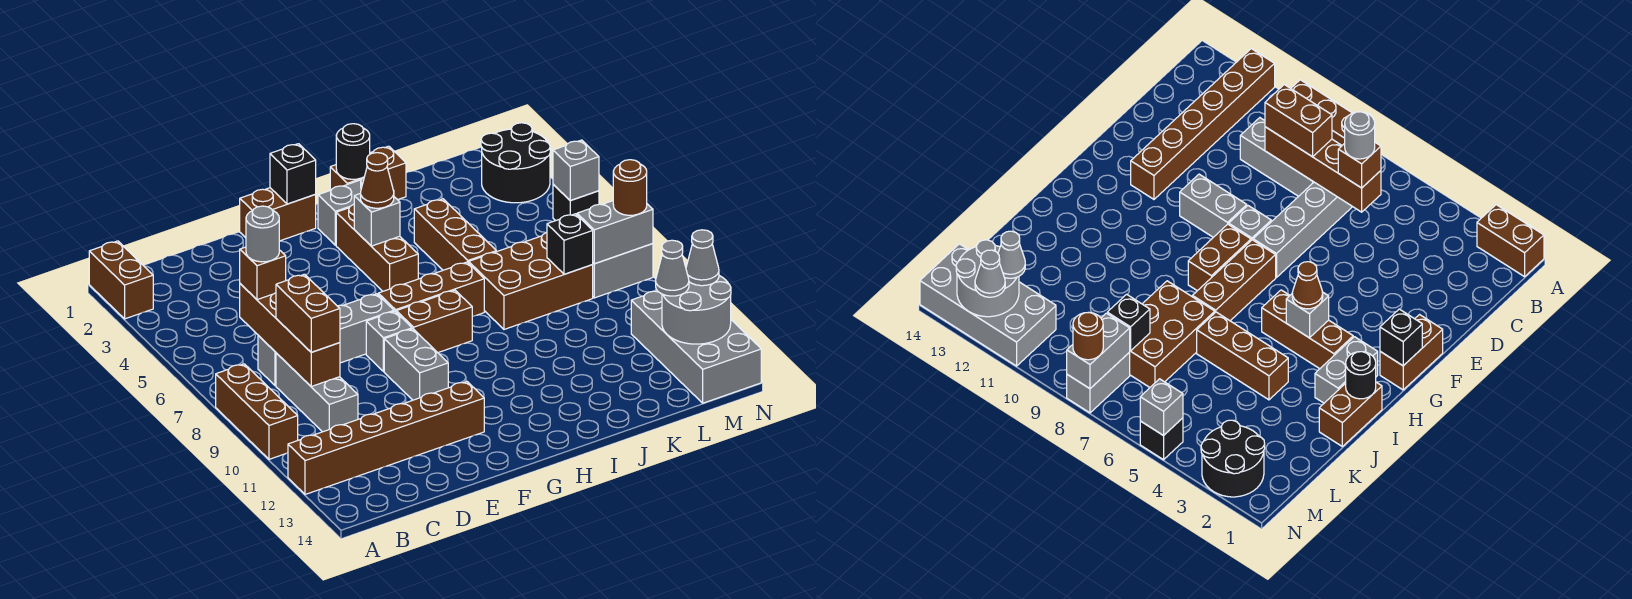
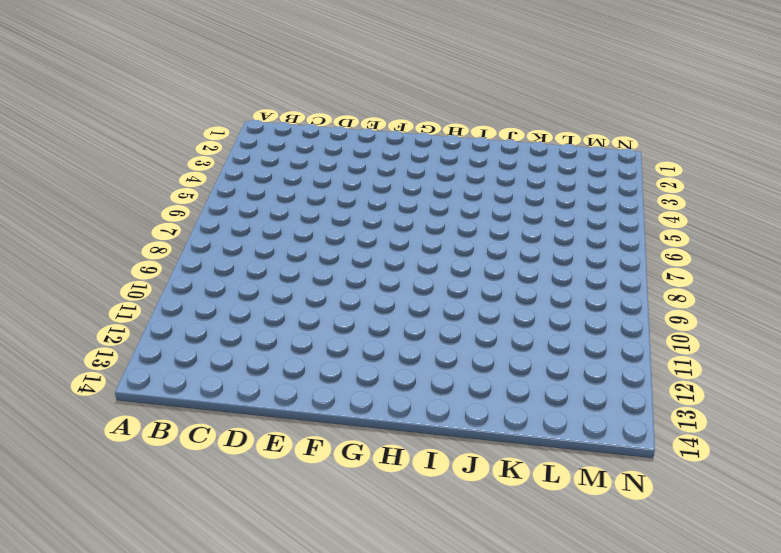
none -> brown brick A1:A2 level 1
none -> brown brick A8:A10 level 1
none -> brown brick A12:F12 level 1
none -> grey brick C7:F7 level 1

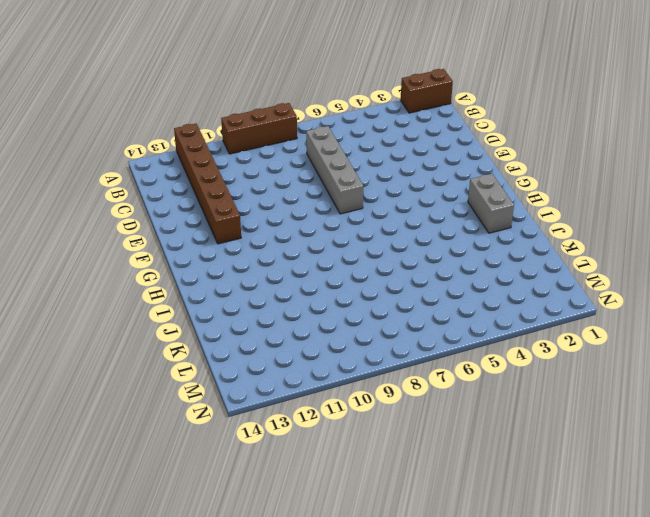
none -> grey brick C8:C10 level 1
none -> brown brick F1:G1 level 1
none -> grey brick F8 level 1
none -> grey brick F9:F10 level 1

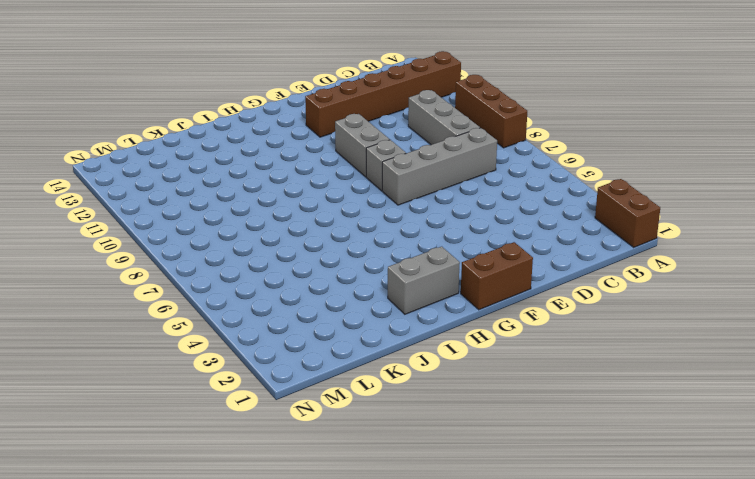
none -> brown brick G7:I7 level 1
none -> brown brick G8:H8 level 1
none -> brown brick H3:H5 level 1
none -> brown brick I1:J1 level 1

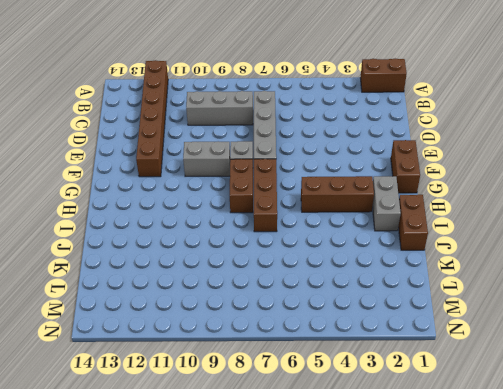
none -> brown brick A8:A10 level 1
none -> brown brick J4:J6 level 1
none -> brown brick J7:L8 level 1
none -> black round brick M2:N3 level 1

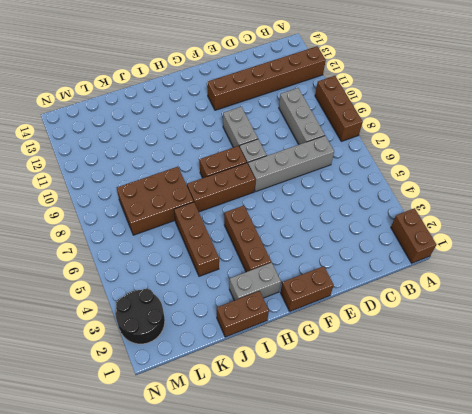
none -> grey brick M8:N8 level 1
none -> grey brick M11:N14 level 1
none -> black brick N5 level 1
none -> brown brick C6:C9 level 2

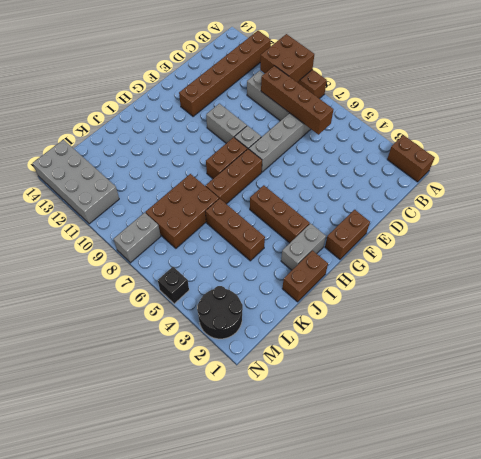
brown brick A9:B10 level 2 -> none
none -> black brick G1 level 2
none -> grey brick H4 level 2
none -> black round brick I1 level 2
none -> black brick L8 level 2

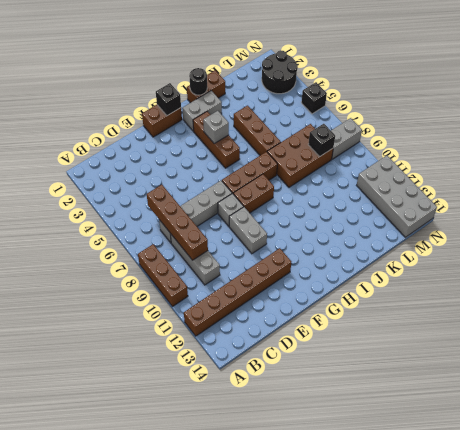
none -> brown brick A1:A2 level 1
none -> grey brick M8:N8 level 2
none -> grey round brick M12:N13 level 2
none -> grey brick N5 level 2

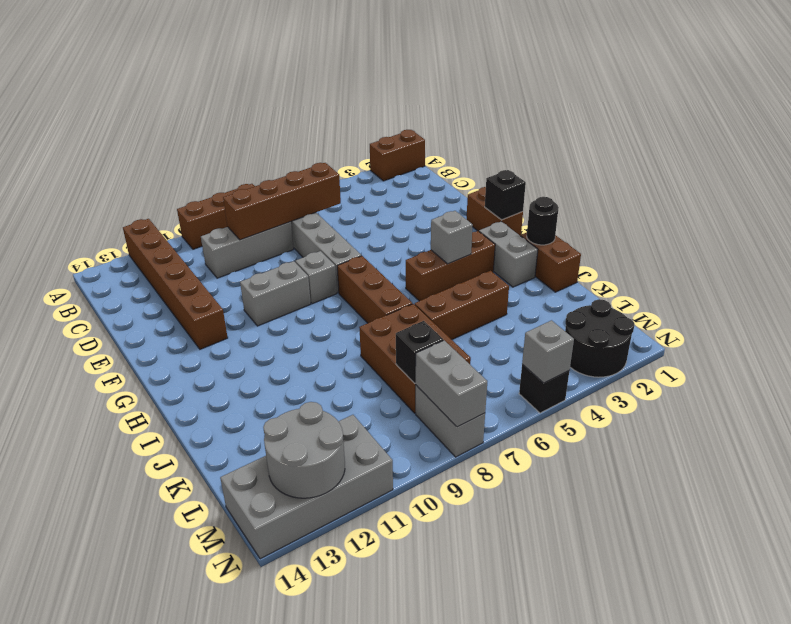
none -> brown brick G8:H8 level 1
none -> brown brick C6 level 3
none -> brown brick C8:C9 level 3
none -> brown cone H4 level 3

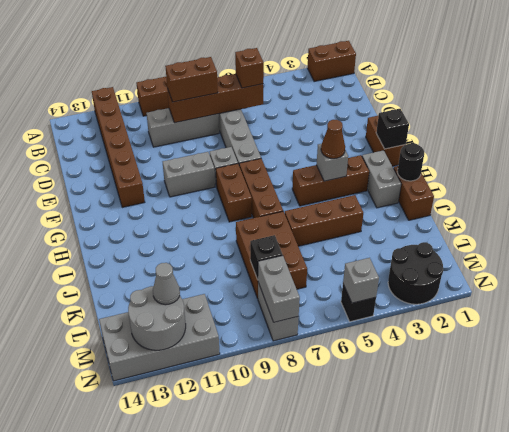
none -> brown round brick N8 level 3
none -> grey cone N12 level 3
none -> grey round brick C6 level 4

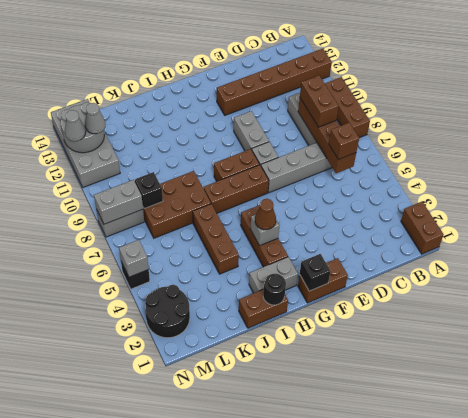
none -> brown round brick N8 level 3
none -> grey round brick C6 level 4

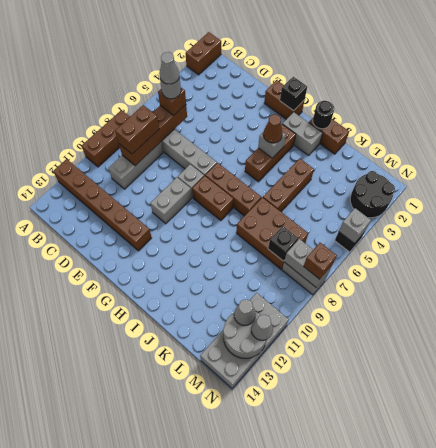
grey cone C6 level 5 -> none
brown brick N8 level 3 -> brown round brick N8 level 3

